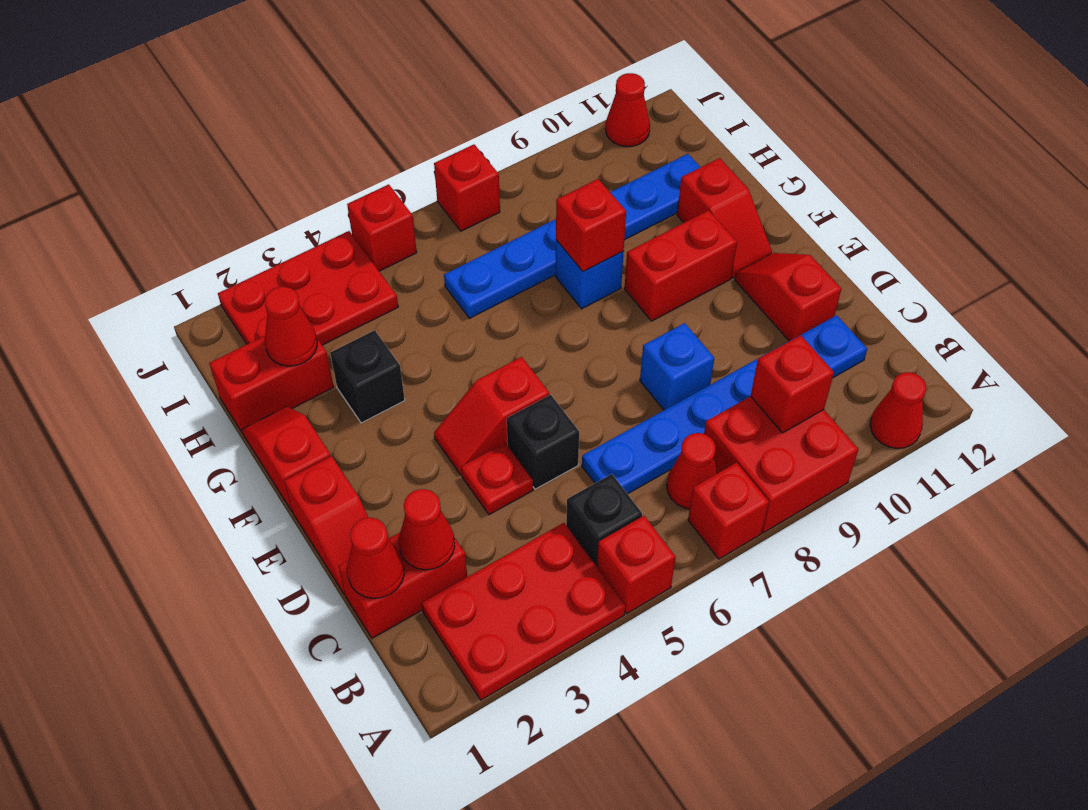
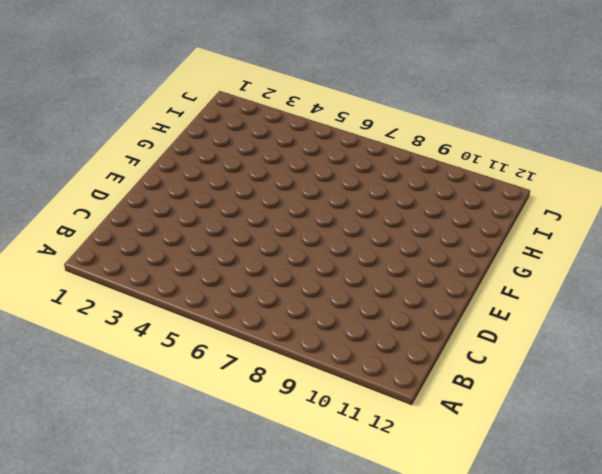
none -> red plate A2:B4 level 1
none -> red brick A5 level 1
none -> red brick A7 level 1
none -> red brick A8:B9 level 1

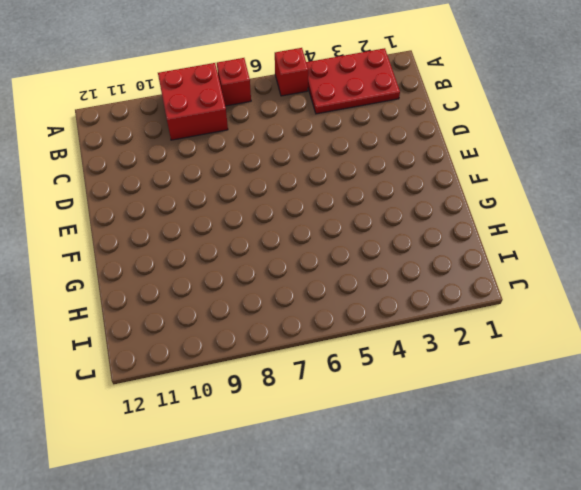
none -> red cone A11 level 1
none -> black brick B5 level 1
none -> red cone B7 level 1
none -> red brick C1:C2 level 1

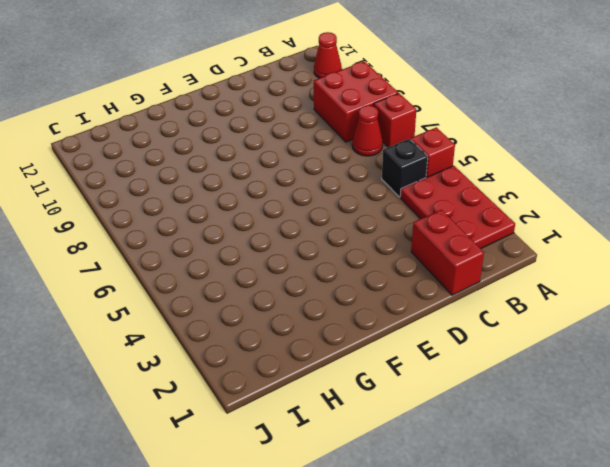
none -> blue plate C6:C11 level 1
none -> red slope D1:E1 level 1 top E
none -> red plate D4 level 1
none -> black brick D5 level 1

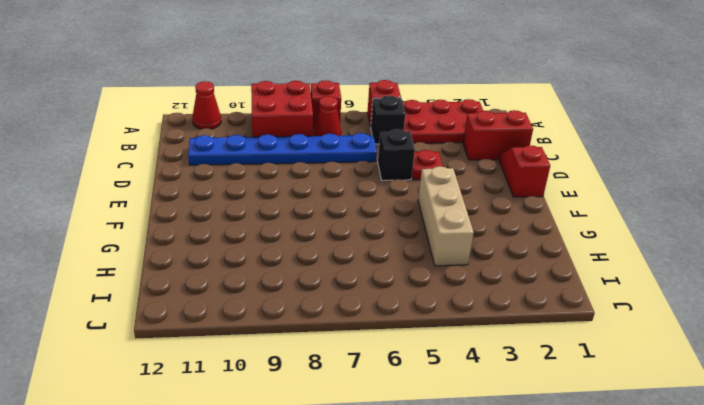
tan brick F4:H4 level 1 -> none
none -> blue brick D8 level 1
none -> red slope D11:E11 level 1 top D
none -> red slope E4:E5 level 1 top 5
none -> red slope F1:G1 level 1 top F

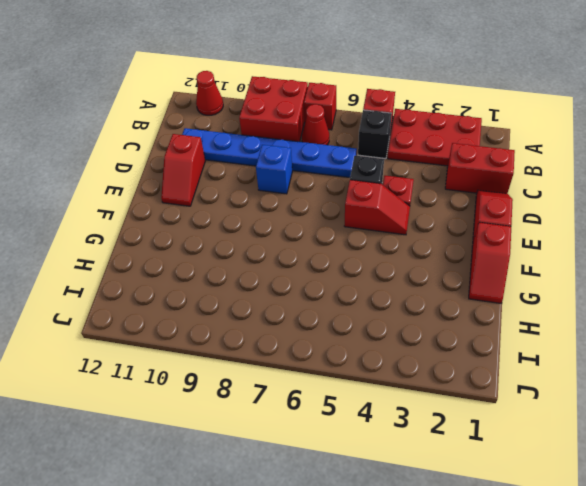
none -> red brick F9:F10 level 1
none -> red slope F11:G11 level 1 top G
none -> black brick G3 level 1
none -> blue brick G8 level 1

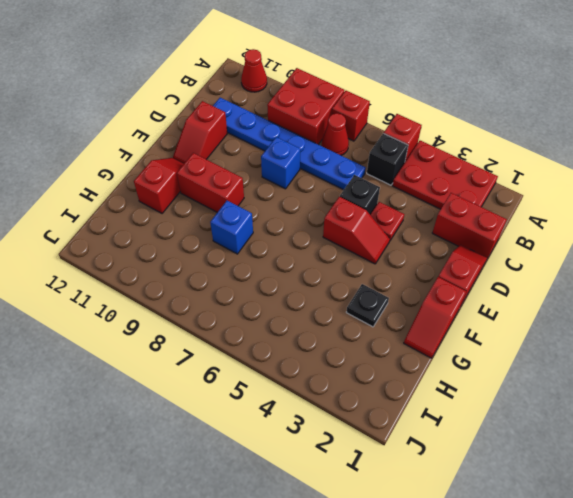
black plate G3 level 1 -> black brick G3 level 1
none -> red brick H1:H2 level 1
none -> blue plate H6:H11 level 1
none -> red plate I2:J4 level 1
none -> red brick J5 level 1

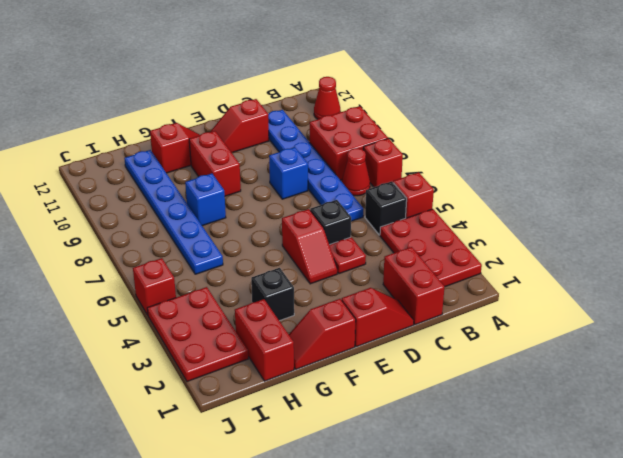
none -> red brick J7 level 1
none -> red cone J11 level 1
none -> red brick B9 level 2
none -> red cone C1 level 2

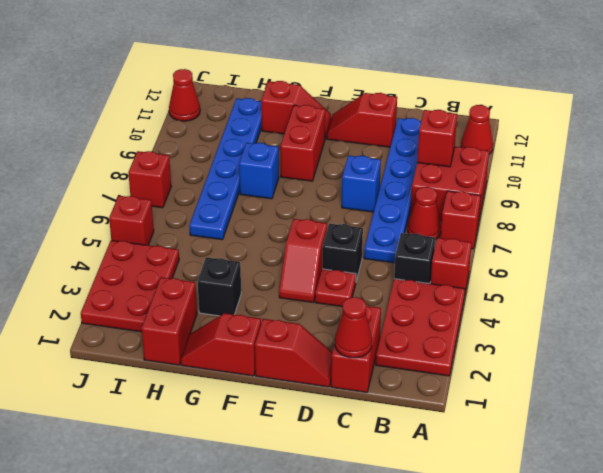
none -> red cone C2 level 2
none -> red brick G8 level 2
none -> red cone H2 level 2

